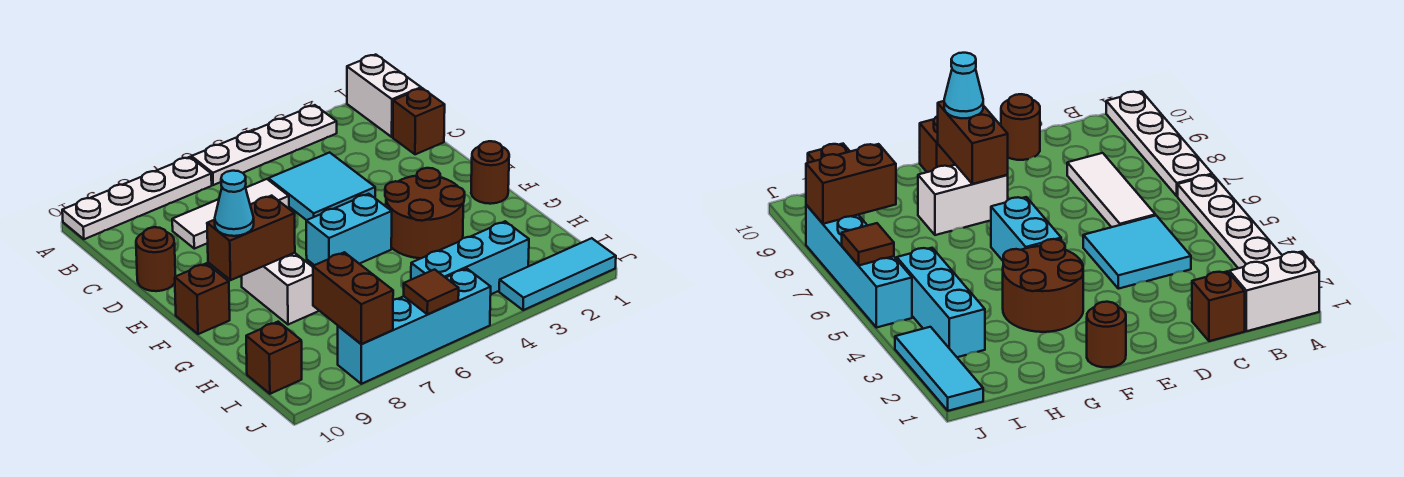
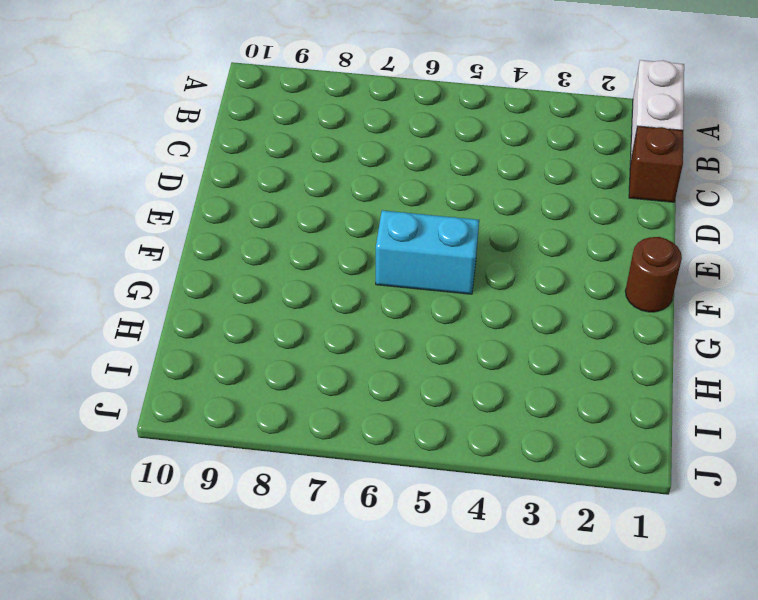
none -> white plate A3:A6 level 1
none -> white plate A7:A10 level 1
none -> cyan tile C4:D5 level 1

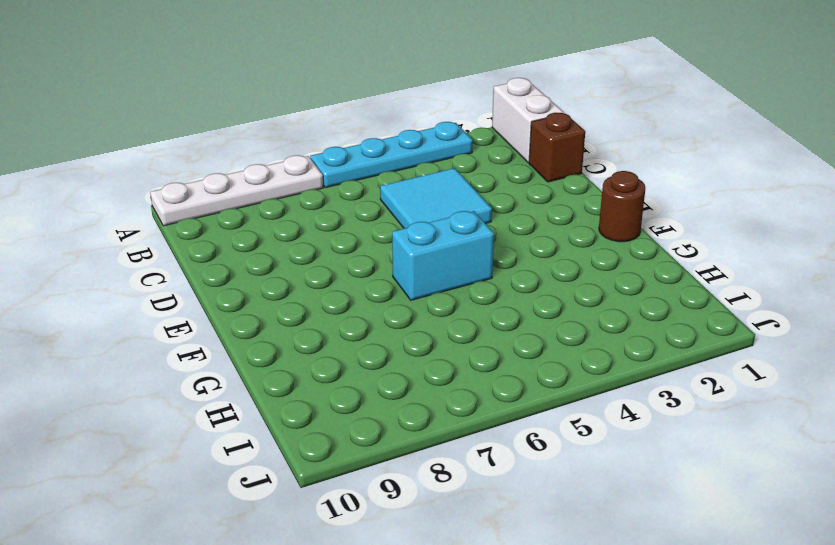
cyan plate A3:A6 level 1 -> white plate A3:A6 level 1
none -> white tile C6:C8 level 1
none -> brown round brick D10 level 1
none -> brown round brick F3:G4 level 1

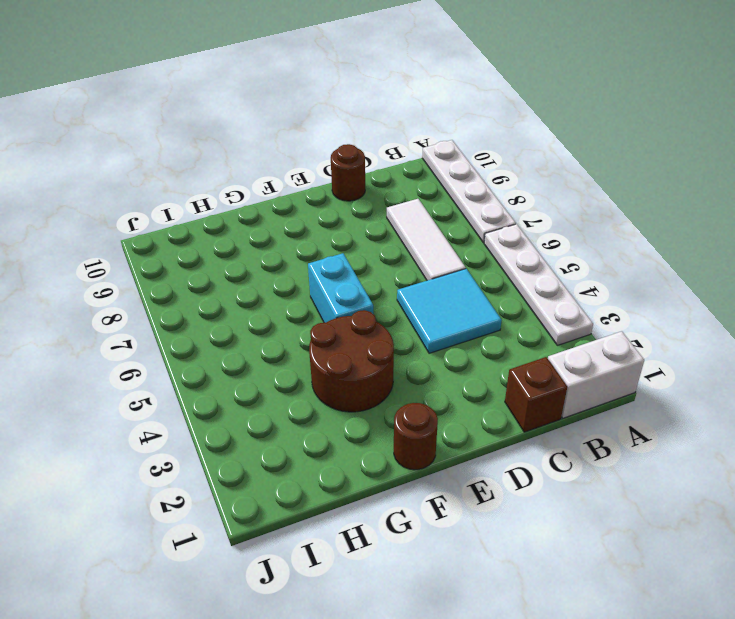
none -> white brick F8:G8 level 1
none -> brown brick F10 level 1
none -> cyan brick I3:I5 level 1

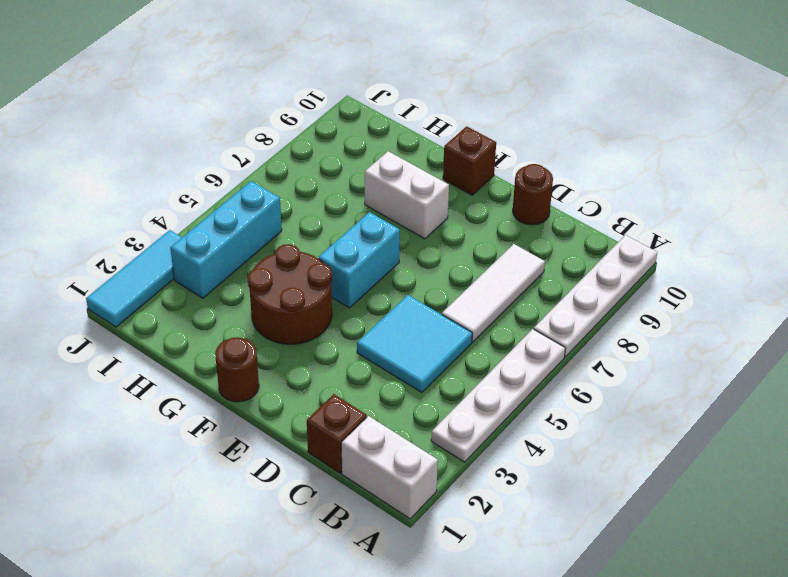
none -> brown brick I10 level 1
none -> cyan brick J5:J8 level 1
none -> brown brick F8:F9 level 2

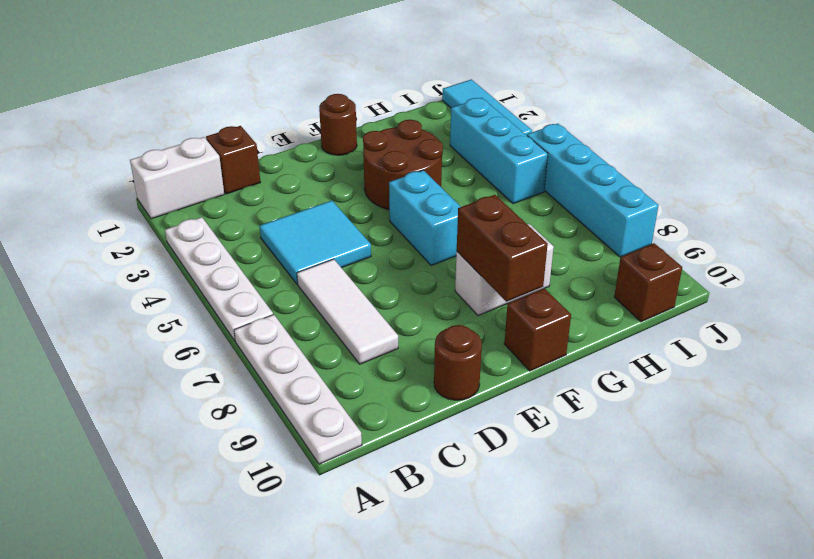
none -> brown brick I8:J8 level 2
none -> brown tile J6 level 2
none -> cyan cone F9 level 3

